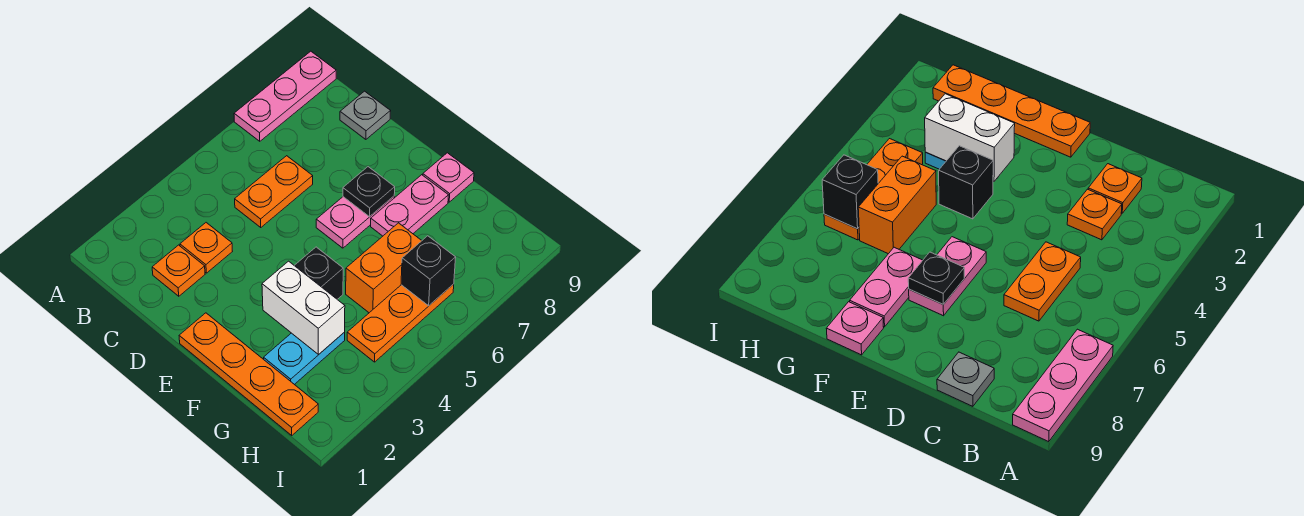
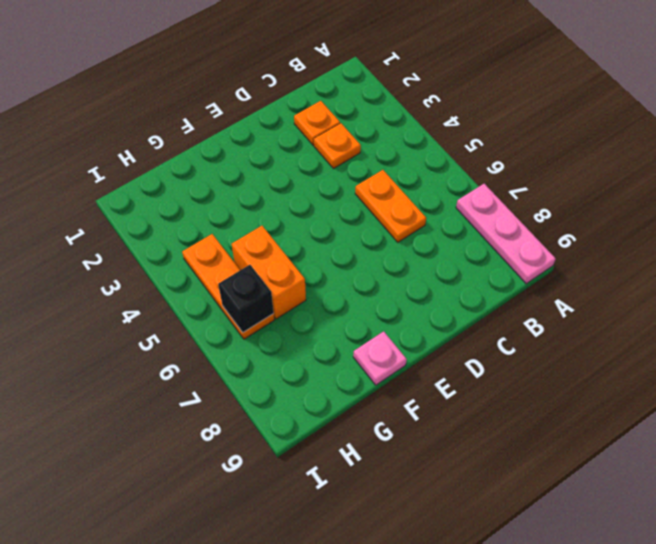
none -> grey plate C9 level 1
none -> orange plate E1:H1 level 1
none -> pink plate E6:E7 level 1

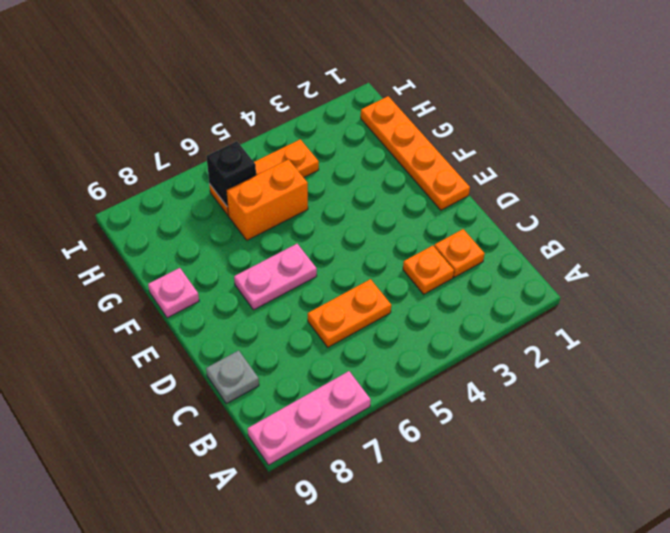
none -> black brick F4 level 1
none -> pink plate F7:F8 level 1
none -> cyan plate G2:G3 level 1

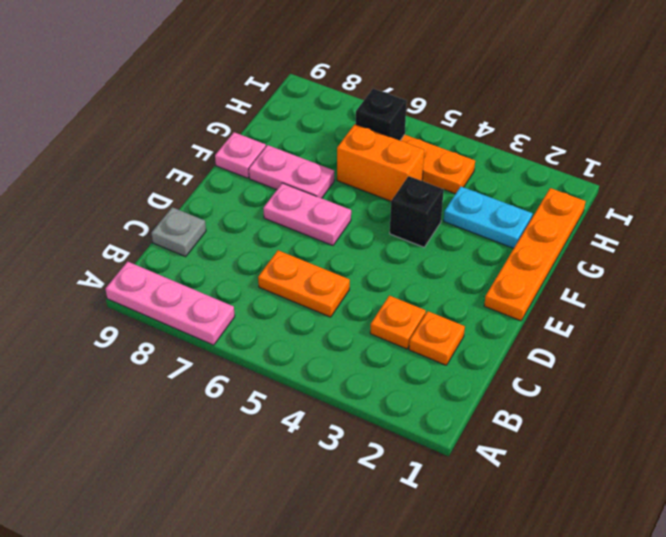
none -> black plate E7 level 2
none -> white brick F3:G3 level 2

